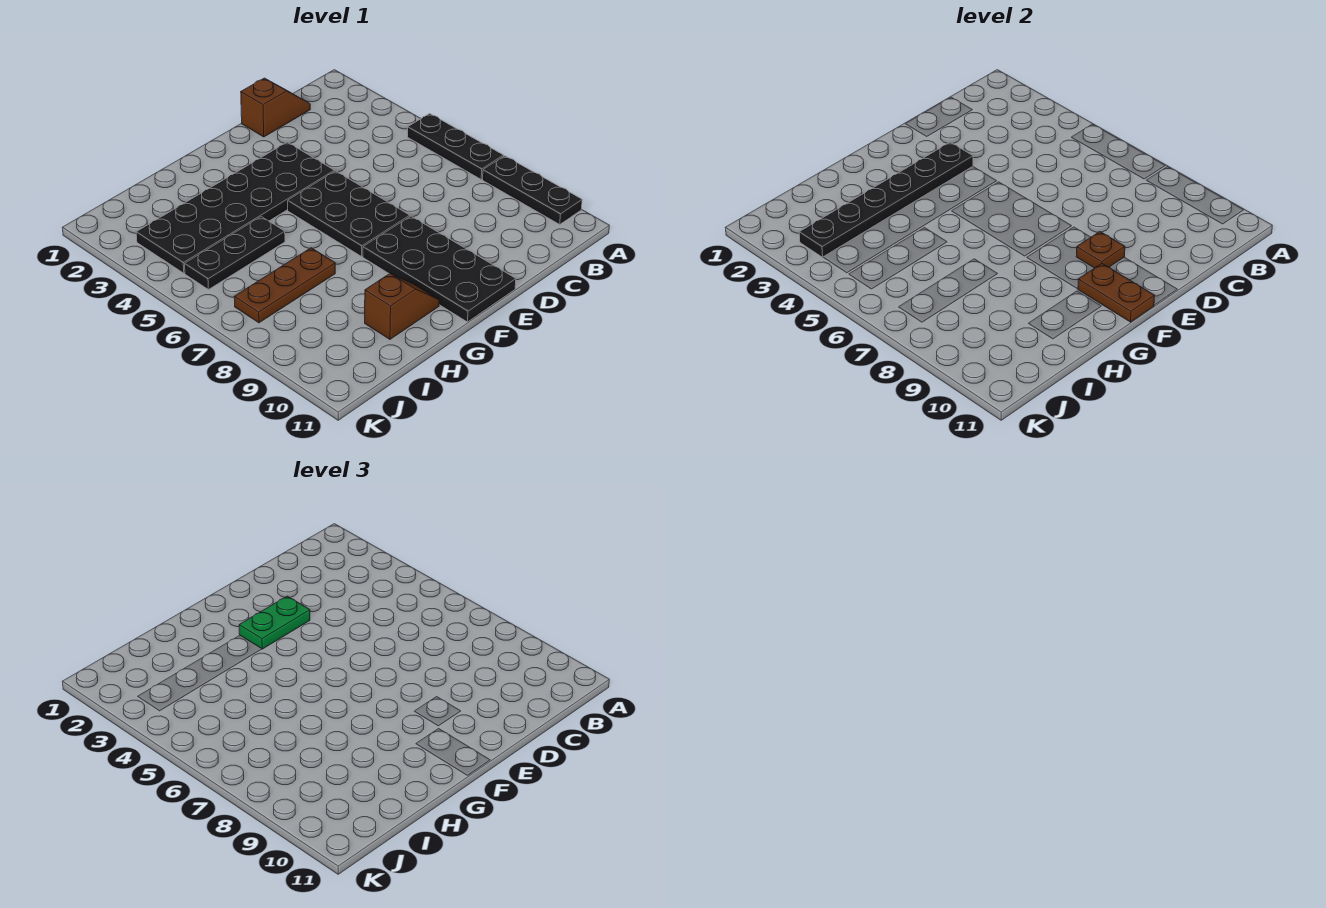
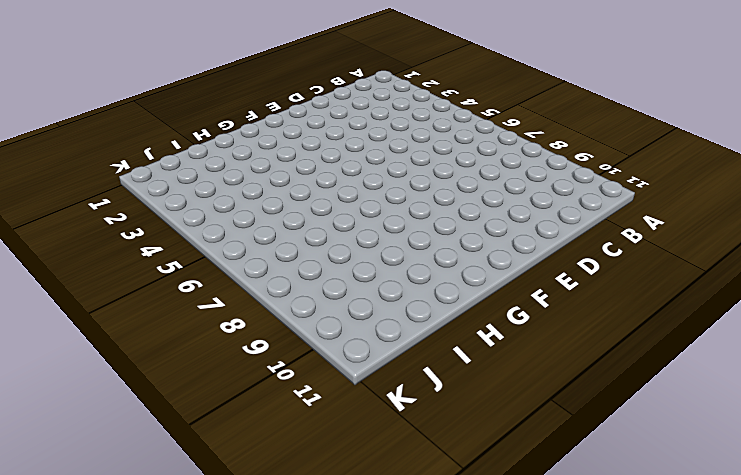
none -> black plate A5:A7 level 1
none -> black plate A8:A10 level 1
none -> brown slope C1:D1 level 1 top D

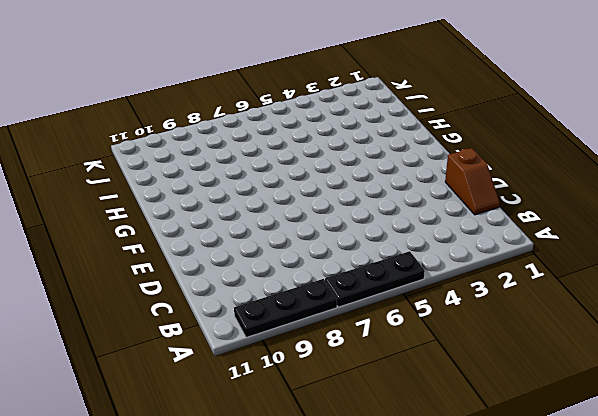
none -> black plate E3:J4 level 1
none -> black plate E5:F7 level 1
none -> black plate E8:F11 level 1

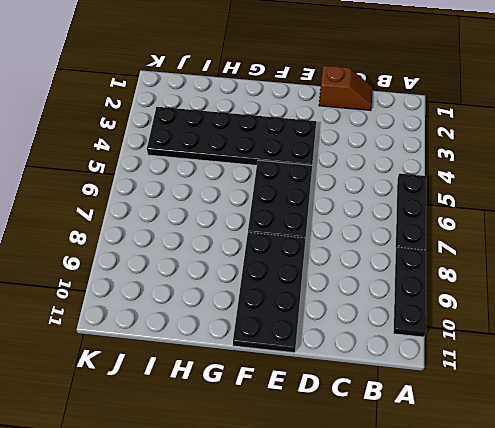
none -> brown slope G10:H10 level 1 top H
none -> black plate H5:J5 level 1
none -> brown plate H7:J7 level 1

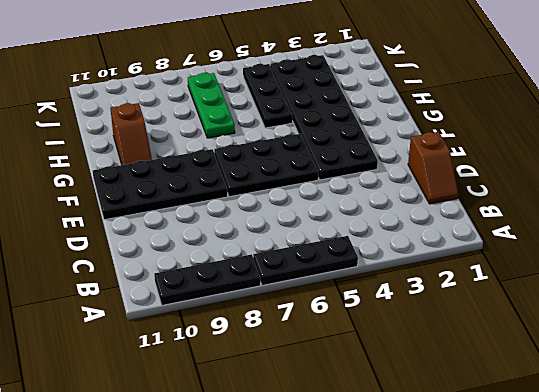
green plate H7:J7 level 1 -> brown plate H7:J7 level 1
none -> black plate E3:J3 level 2
none -> brown plate E9 level 2
none -> brown plate F10:F11 level 2

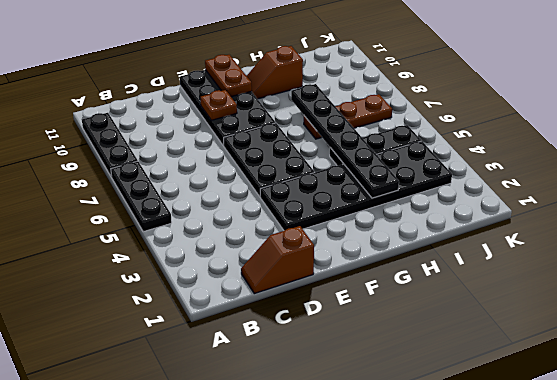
black plate H3:H8 level 2 -> black plate E3:J3 level 2
none -> green plate E3:F3 level 3

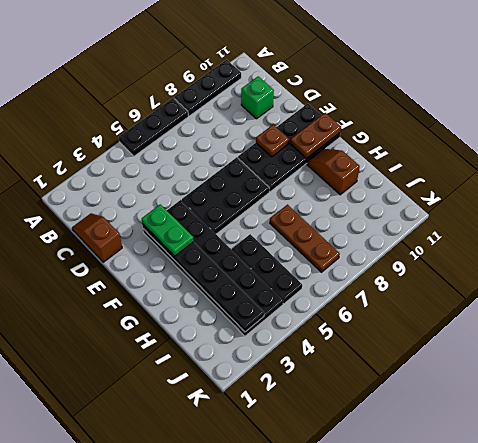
green brick C10 level 1 -> none

